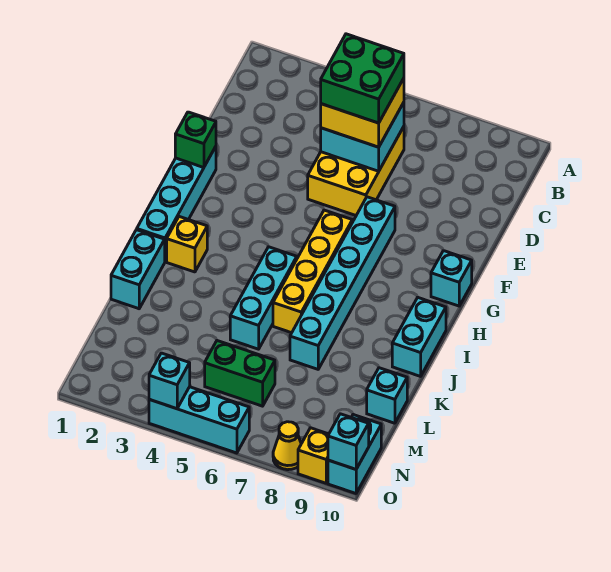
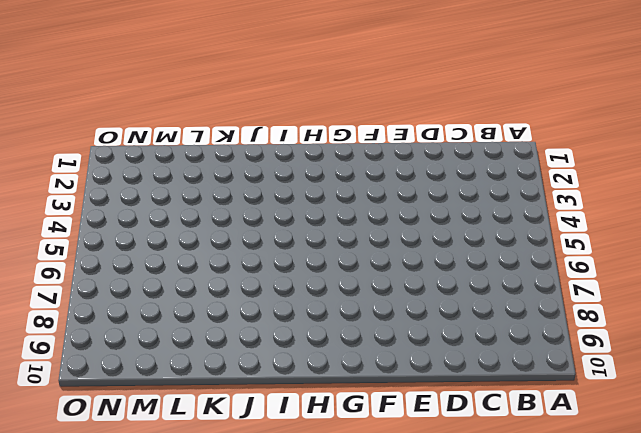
none -> yellow brick C5:E6 level 1
none -> cyan brick F1:I1 level 1
none -> cyan brick F7:K7 level 1

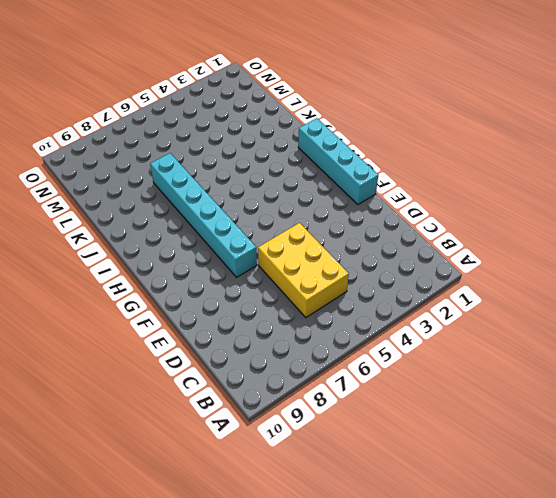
none -> yellow brick G6:J6 level 1
none -> cyan brick G10 level 1
none -> yellow brick I2 level 1

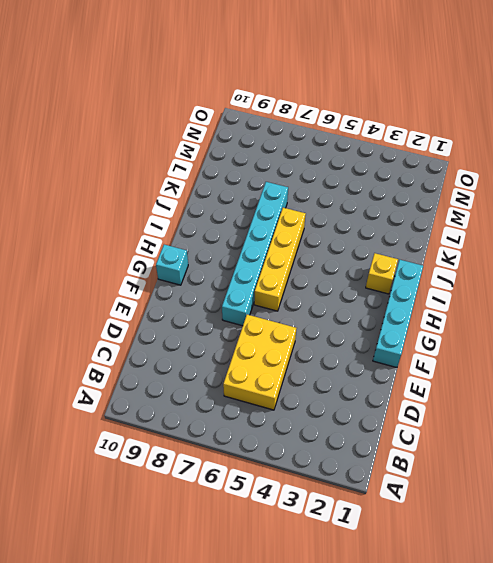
none -> cyan brick I5:K5 level 1
none -> cyan brick I10:J10 level 1
none -> cyan brick J1:K1 level 1

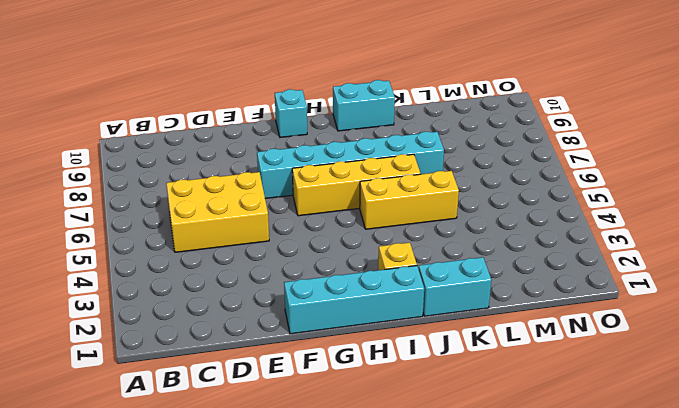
yellow brick I5:K5 level 1 -> cyan brick I5:K5 level 1
none -> cyan brick L10 level 1
none -> green brick M5:M6 level 1
none -> cyan brick N10:O10 level 1

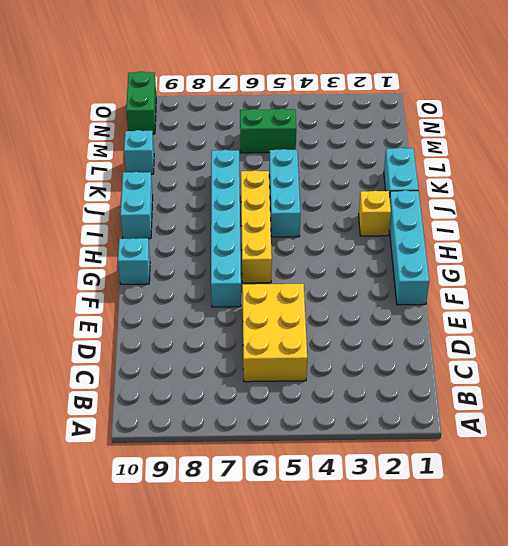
green brick N10:O10 level 1 -> cyan brick N10:O10 level 1
none -> cyan brick O4:O6 level 1
none -> yellow cone O8 level 1
none -> yellow brick O9 level 1

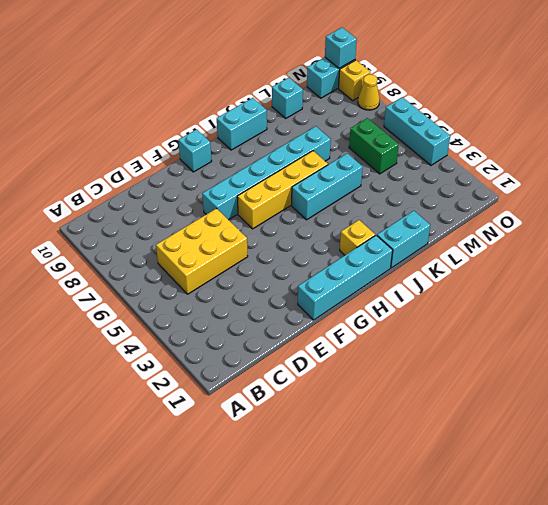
none -> cyan brick C5:D6 level 2
none -> green brick F1 level 2
none -> cyan brick O4 level 2

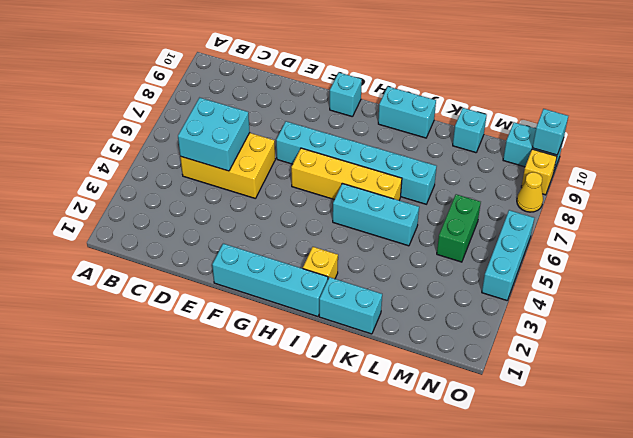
none -> green brick F1 level 2
none -> cyan brick O4 level 2
none -> yellow brick C5:D6 level 3

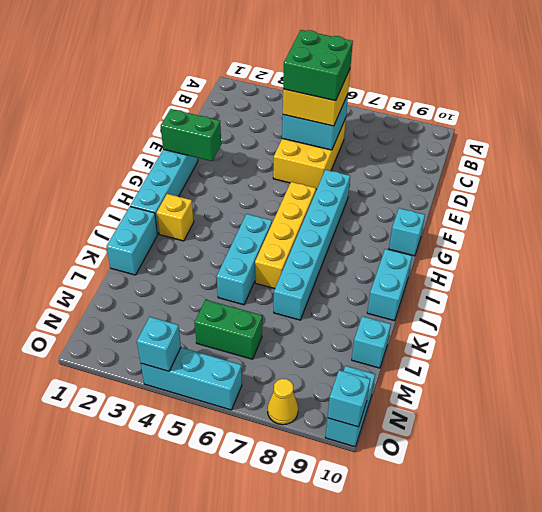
green brick F1:F2 level 2 -> green brick F1 level 2
none -> yellow brick O9 level 1

